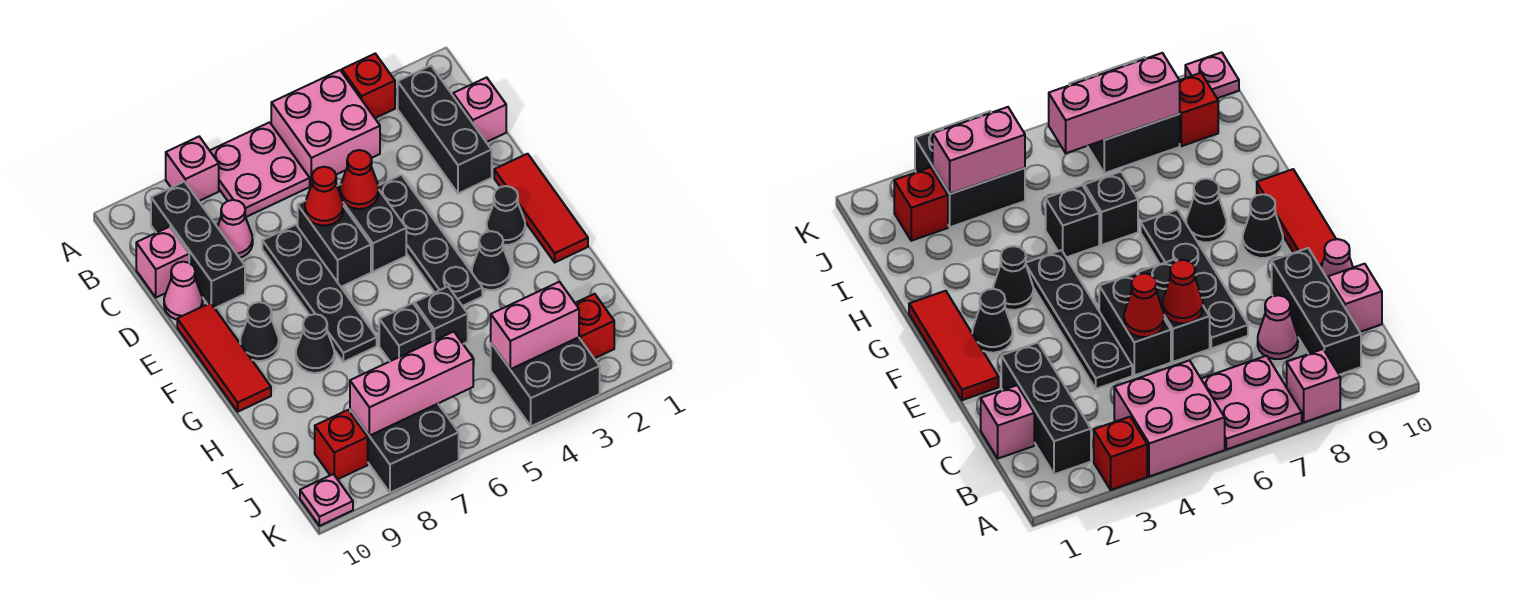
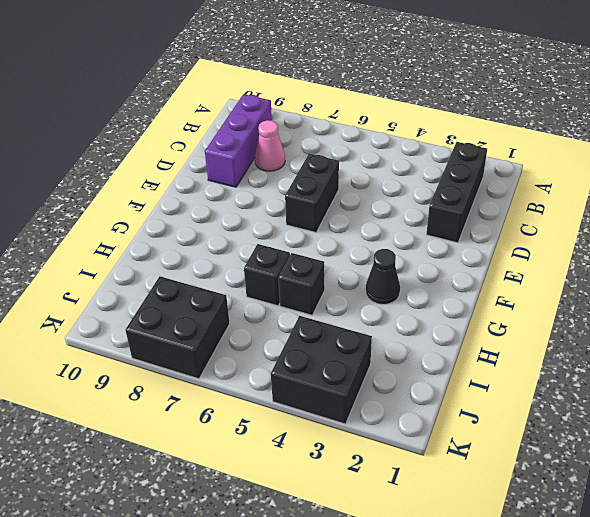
purple brick B9:D9 level 1 -> black brick B9:D9 level 1
none -> red brick A3 level 1
none -> pink brick A4:B5 level 1
none -> pink plate A6:B7 level 1
none -> pink brick A8 level 1

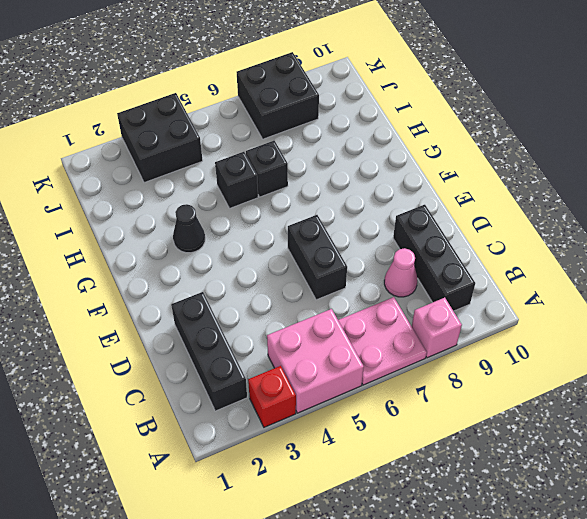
none -> pink brick C1 level 1
none -> pink brick C10 level 1
none -> black plate D4:G4 level 1
none -> black brick D5:E5 level 1

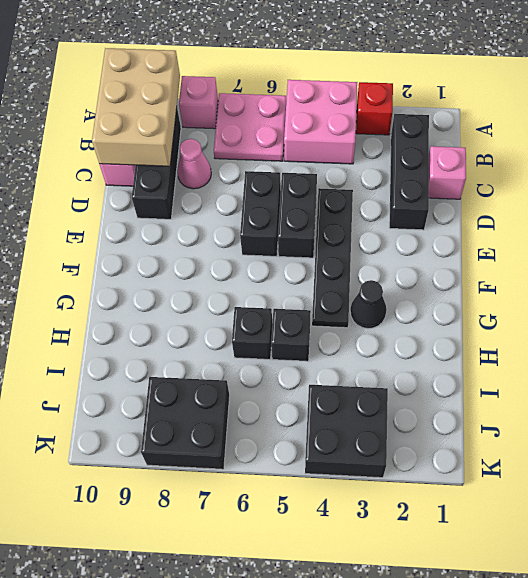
tan brick A9:C10 level 2 -> none
none -> black plate D7:G7 level 1
none -> pink cone D10 level 1
none -> red tile E1:G1 level 1
none -> red tile E10:G10 level 1

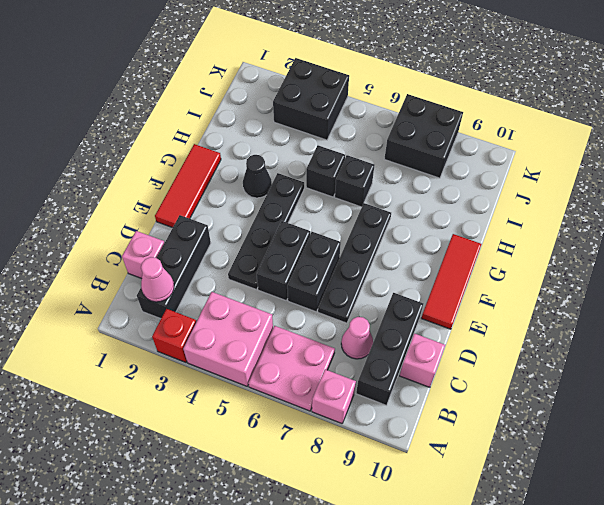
pink cone B2 level 2 -> pink cone D10 level 1
none -> black cone F2 level 1
none -> black cone F9 level 1
none -> black cone G8 level 1
none -> red brick J2 level 1

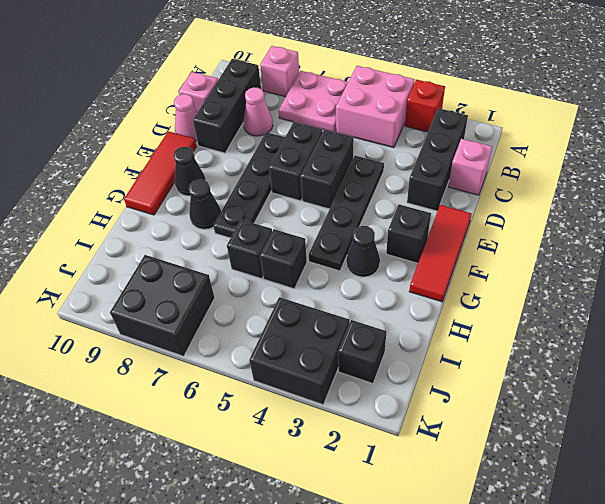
black brick F2 level 1 -> black cone F2 level 1
black brick J2 level 1 -> red brick J2 level 1
none -> red brick J9 level 1
none -> pink plate K10 level 1
none -> red cone D5 level 2
none -> red cone D6 level 2

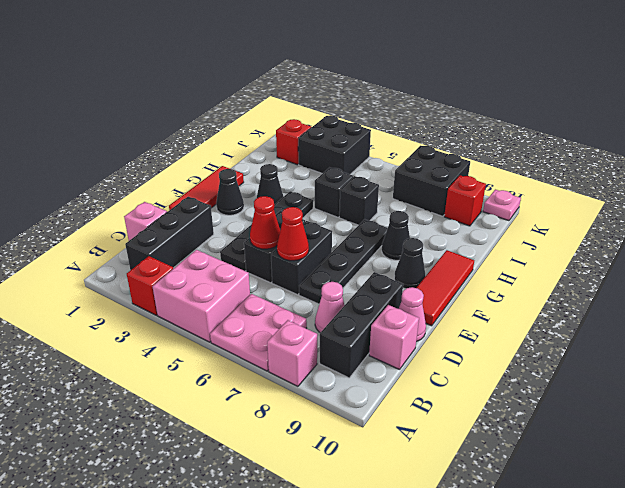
none -> pink brick J3:J4 level 2
none -> pink brick J6:J8 level 2

